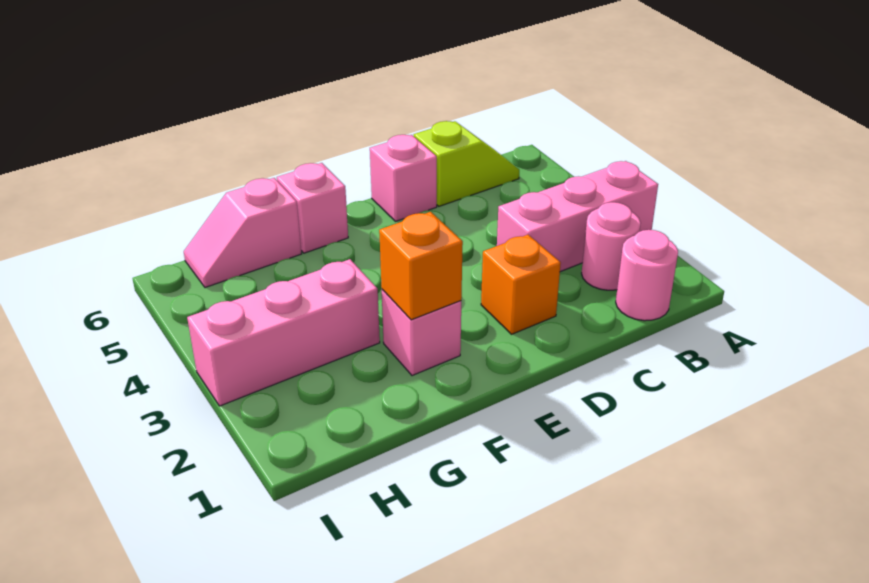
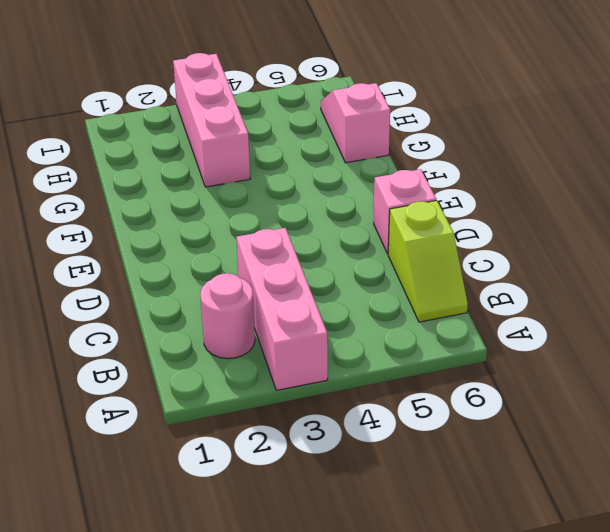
none -> pink round brick B1 level 1
none -> orange brick D2 level 1

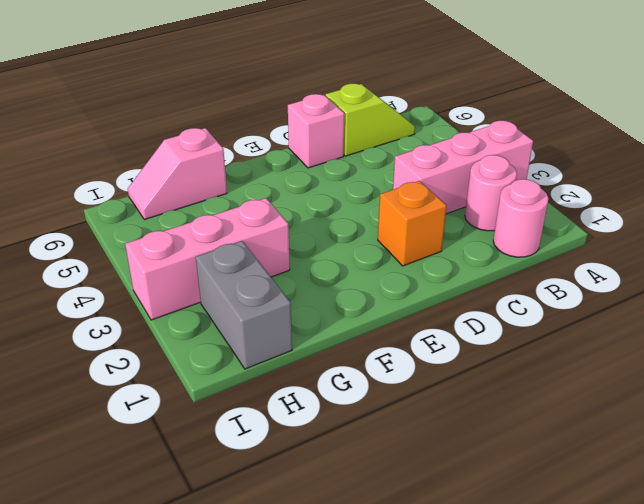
grey brick H1:H2 level 1 -> none
none -> pink brick F2 level 1
none -> pink brick F6 level 1

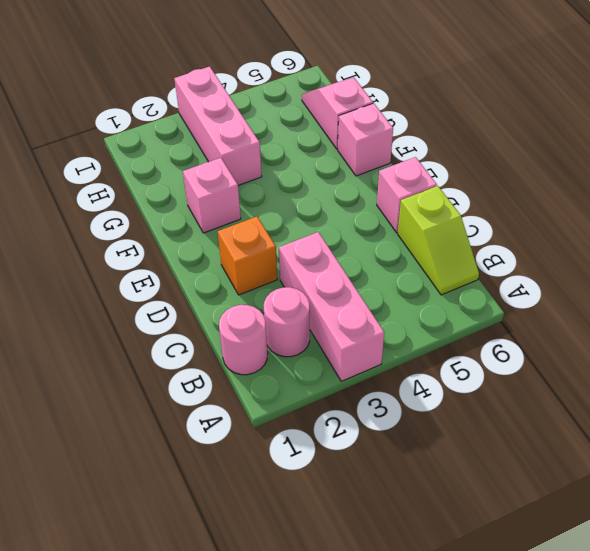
none -> orange brick F2 level 2

